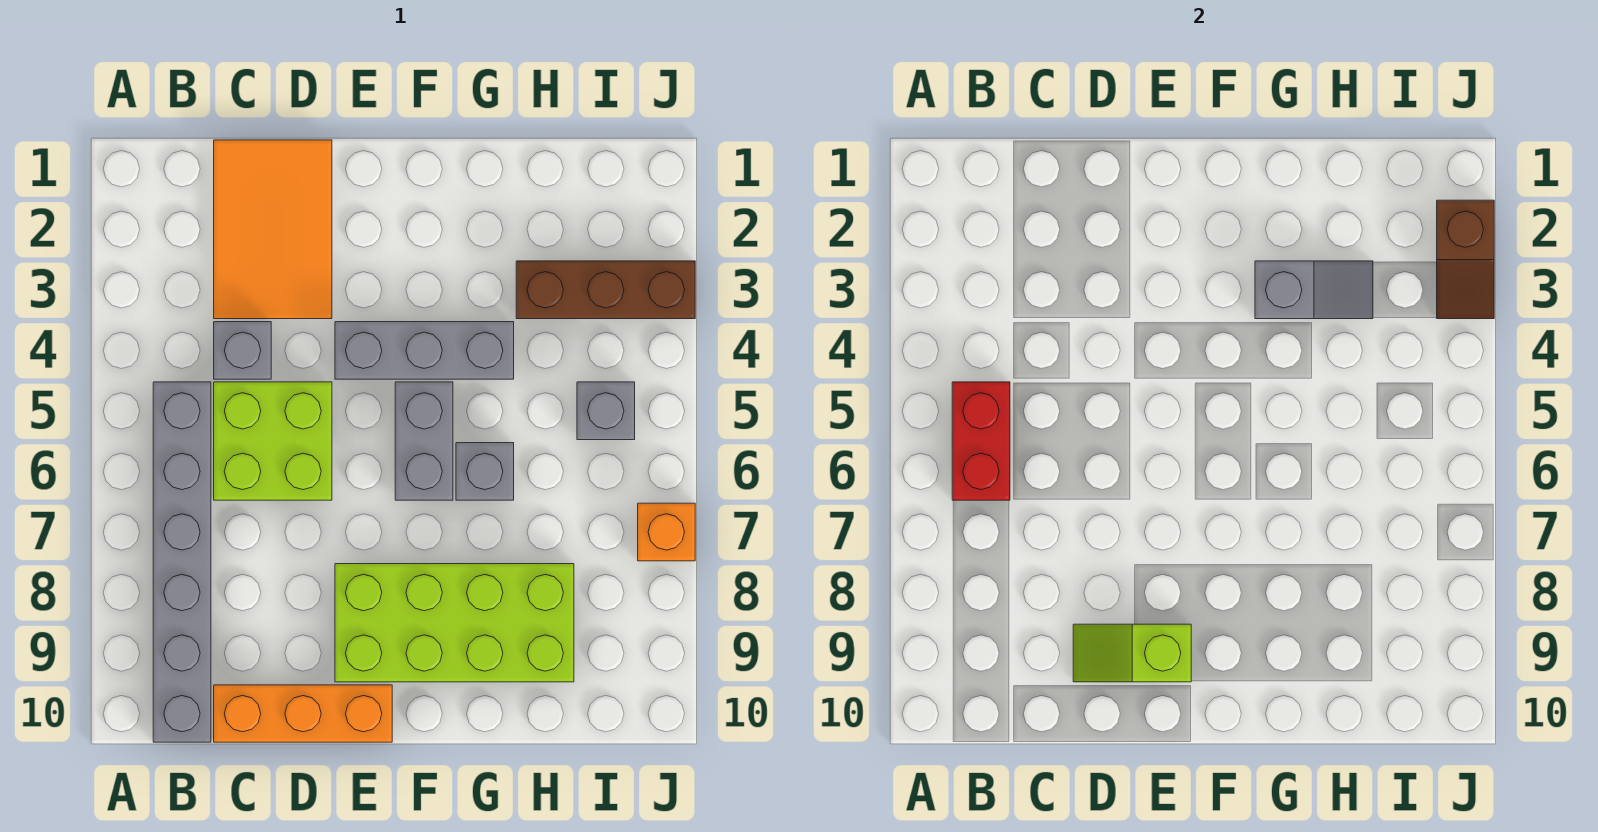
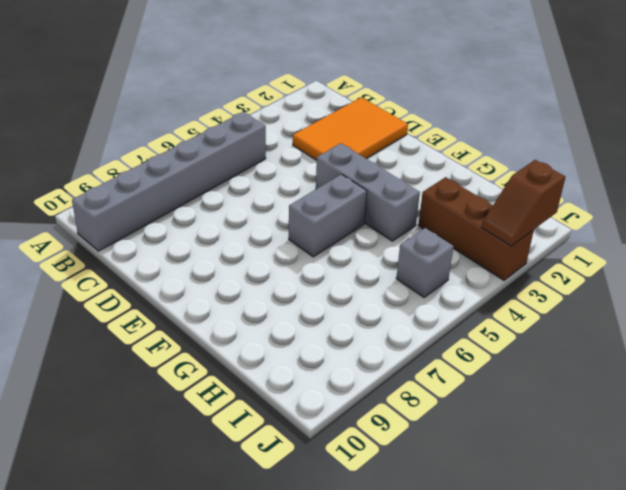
none -> grey brick C4 level 1
none -> lime brick C5:D6 level 1
none -> orange brick C10:E10 level 1

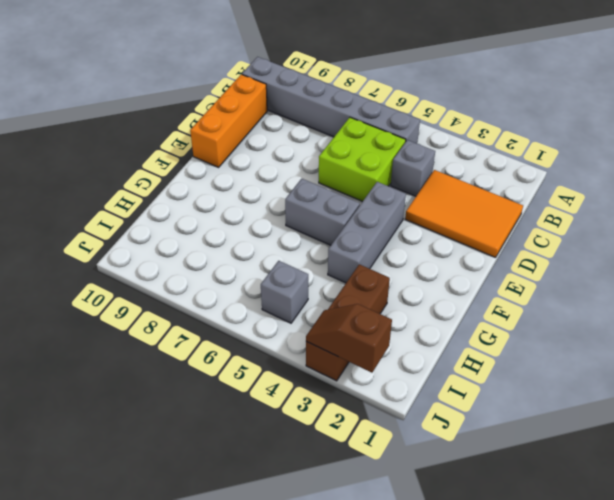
none -> lime brick E8:H9 level 1
none -> grey brick G6 level 1
none -> orange brick J7 level 1

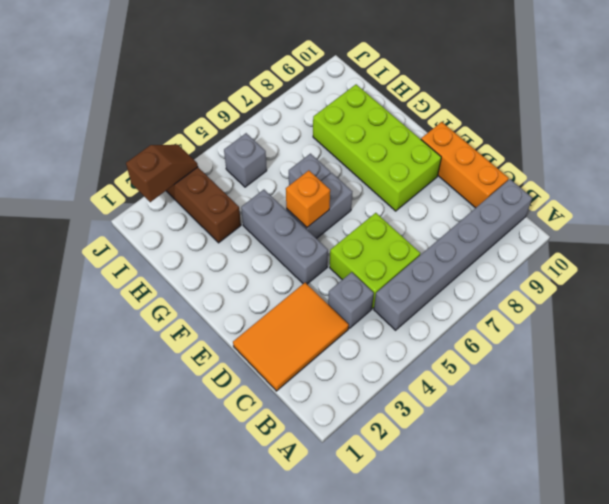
orange brick F5 level 2 -> orange brick J7 level 1
none -> red brick B5:B6 level 2
none -> lime slope D9:E9 level 2 top E
none -> grey slope G3:H3 level 2 top G

